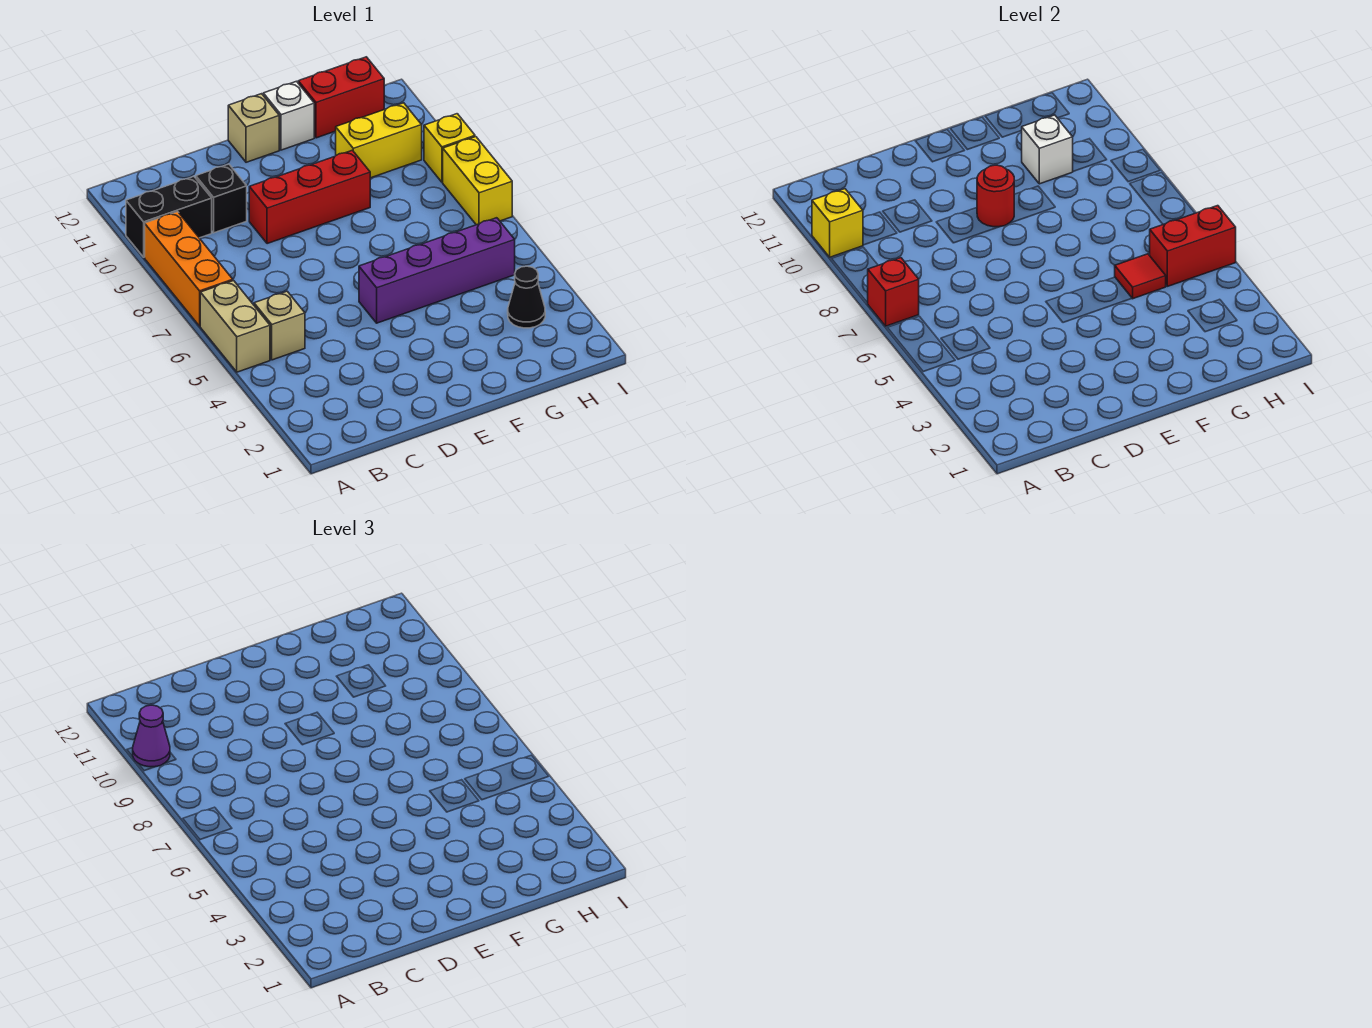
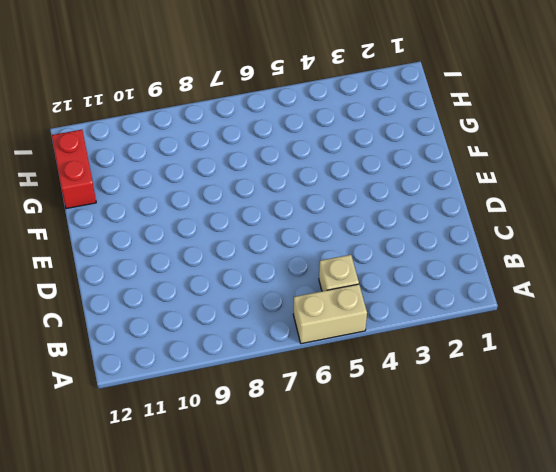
none -> orange brick A7:A9 level 1
none -> black brick A10:B10 level 1
none -> black brick C10 level 1

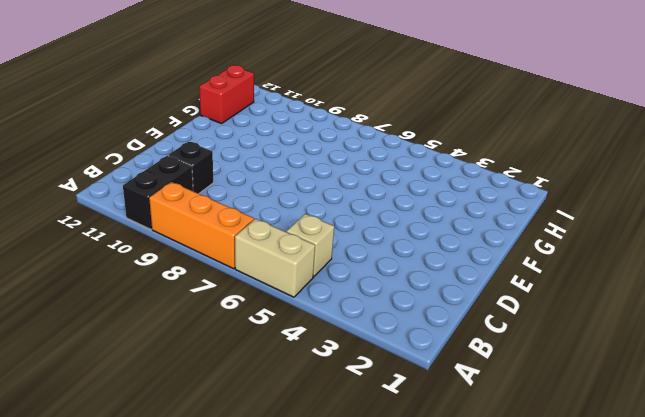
none -> red brick D9:F9 level 1
none -> purple brick E5:H5 level 1
none -> tan brick E12 level 1

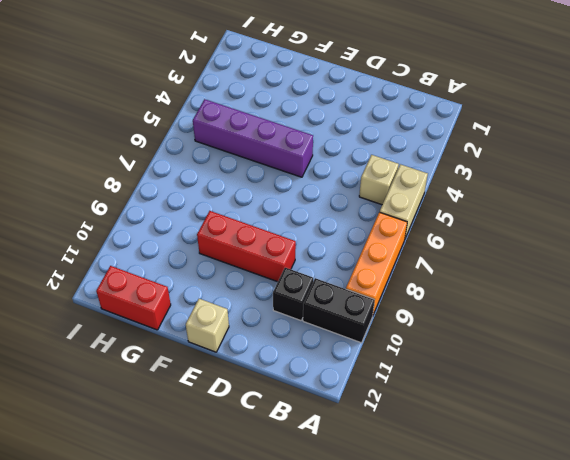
none -> white brick F12 level 1
none -> yellow brick G10:H10 level 1
none -> black cone H3 level 1

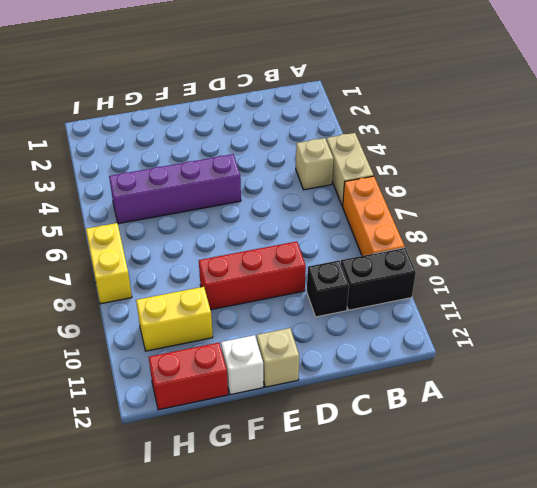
none -> black cone H3 level 1
none -> yellow brick I9 level 1
none -> red brick A7 level 2

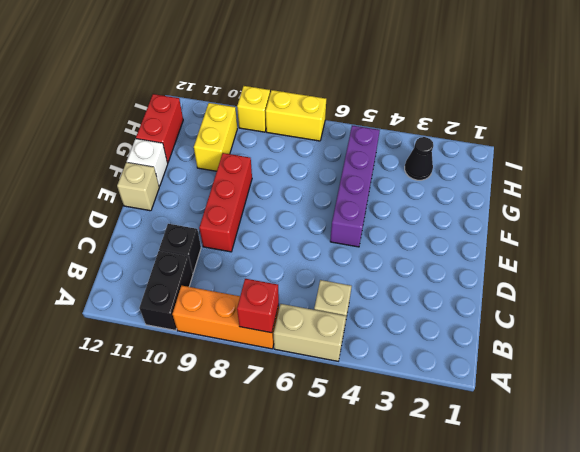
none -> yellow brick A10 level 2
none -> red round brick E9 level 2
none -> red tile G5 level 2

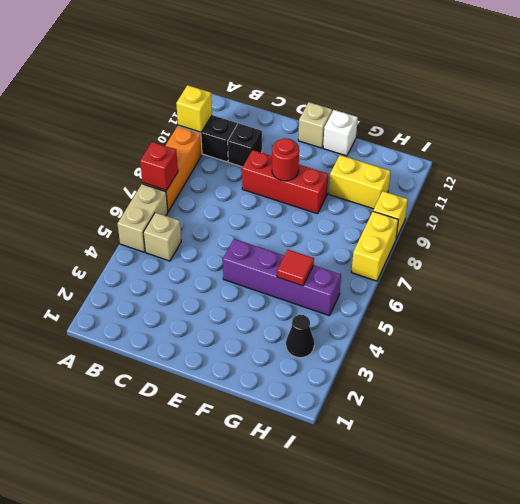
none -> red brick G12:H12 level 1
none -> white brick G10 level 2
none -> red brick H5:I5 level 2

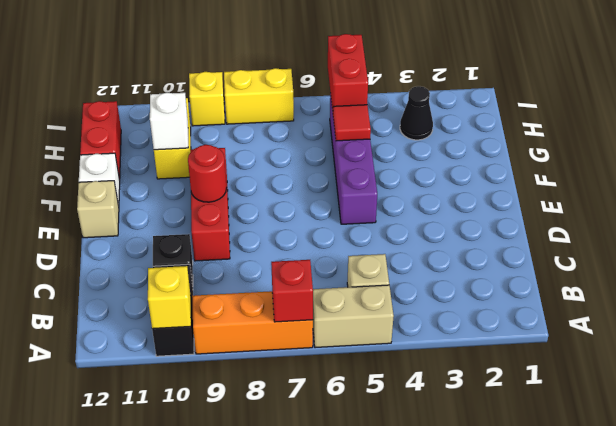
none -> purple cone A10 level 3

